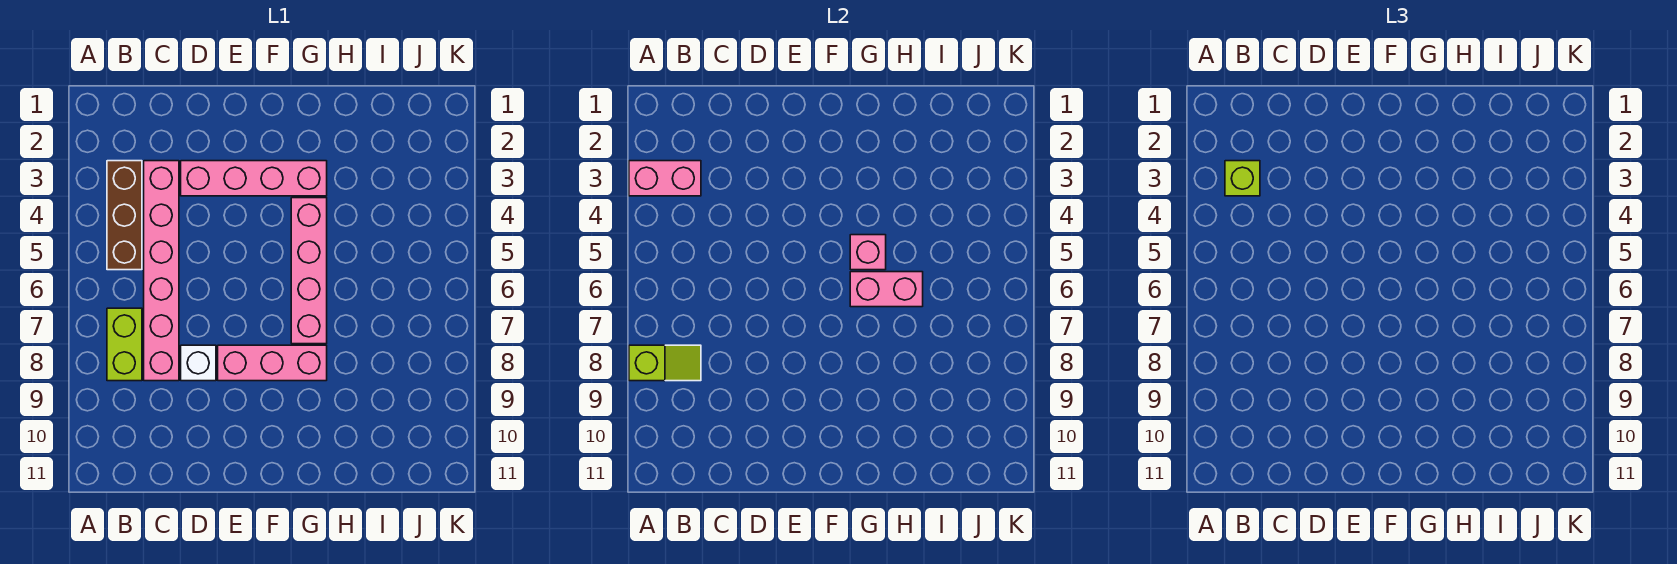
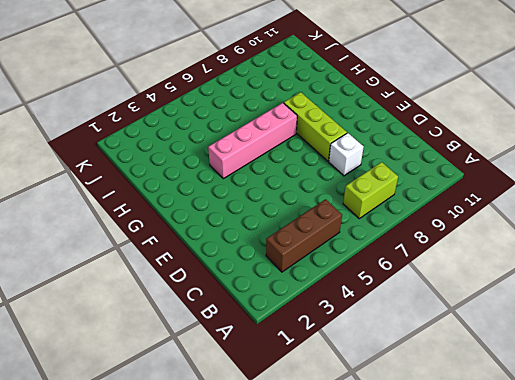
lime brick E8:G8 level 1 -> pink brick E8:G8 level 1
none -> pink brick C3:C8 level 1
none -> pink brick D3:G3 level 1
none -> pink brick A3:B3 level 2

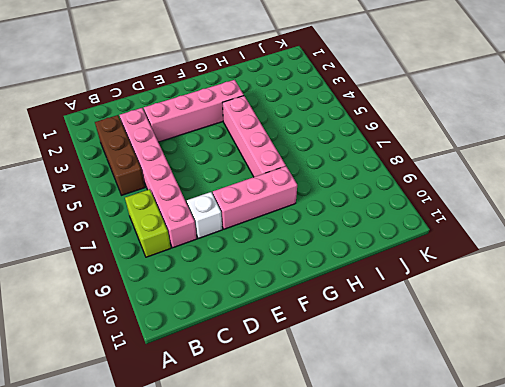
none -> pink brick A3:B3 level 2
none -> lime slope A8:B8 level 2 top A
none -> pink brick G5 level 2

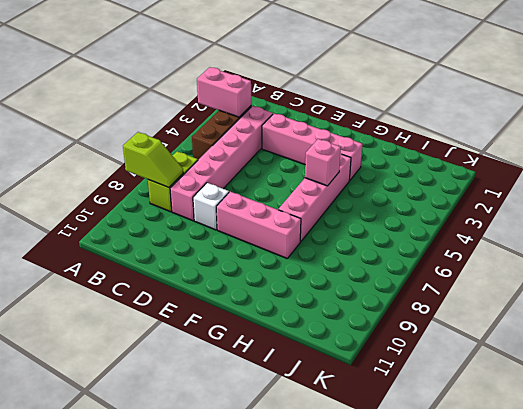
none -> pink brick G6:H6 level 2
none -> lime brick B3 level 3

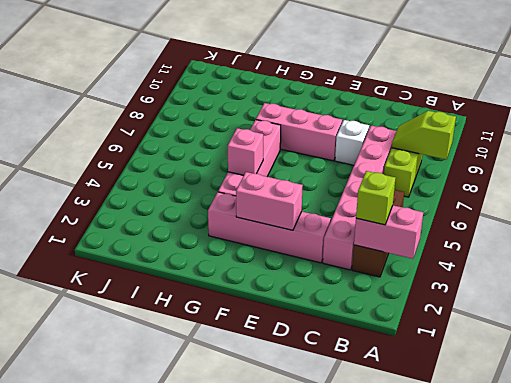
pink brick E3:F3 level 2 -> pink brick G6:H6 level 2

